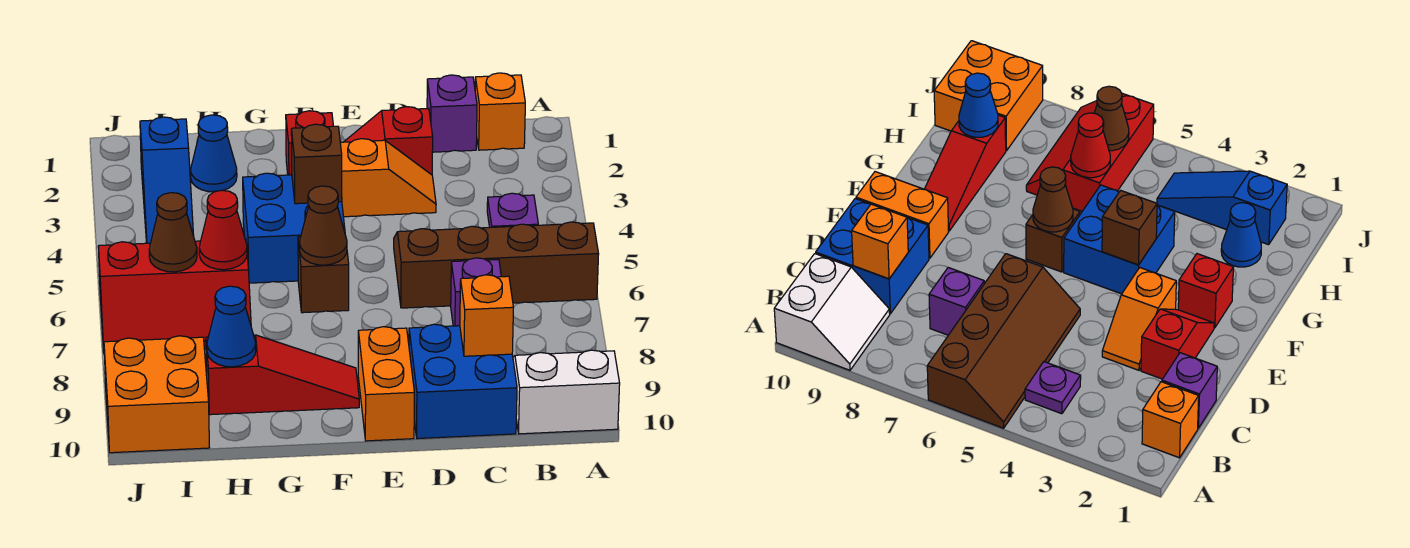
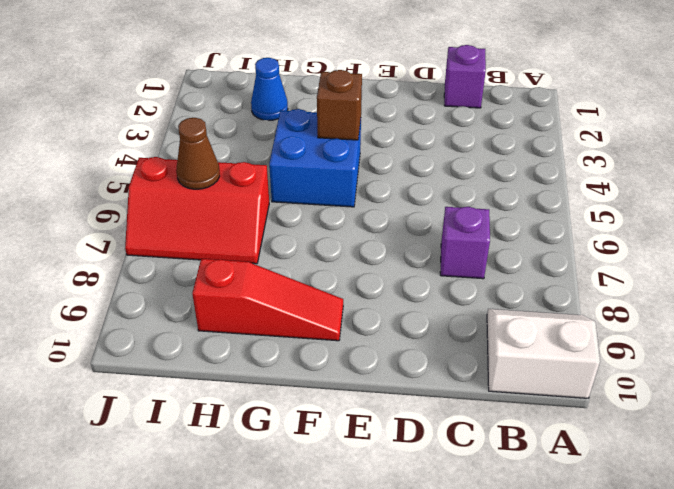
none -> brown slope A5:D6 level 1 top 6
none -> orange brick B1 level 1
none -> purple plate B4 level 1

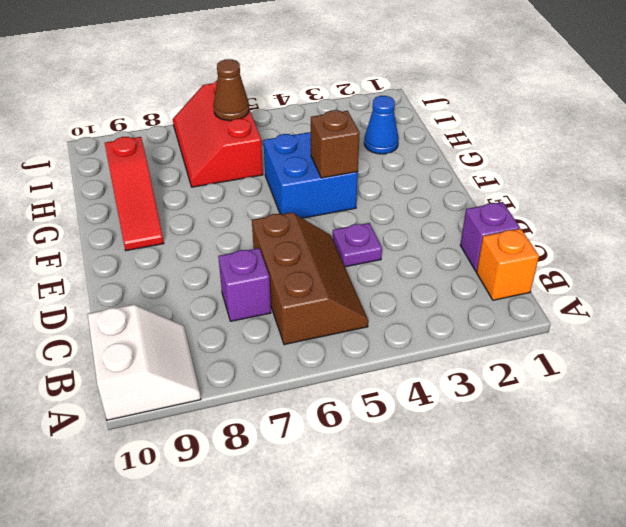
brown slope B5:D6 level 1 top 6 -> brown slope A5:D6 level 1 top 6
purple plate D4 level 1 -> purple plate B4 level 1
none -> blue brick C9:D10 level 1
none -> red slope D2:E2 level 1 top D
none -> orange slope D3:E3 level 1 top E

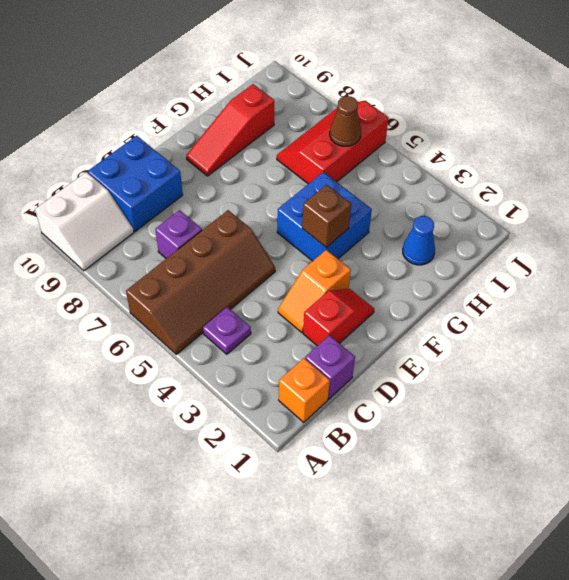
none -> orange brick E9:E10 level 1
none -> red brick F2 level 1
none -> brown brick F6 level 1

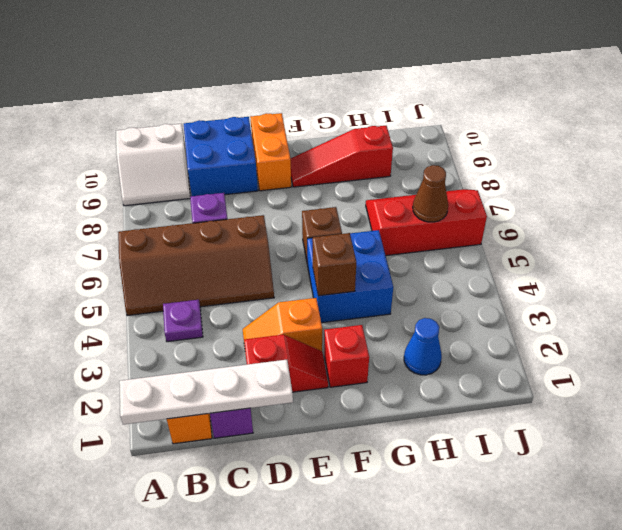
white plate A1:D1 level 2 -> none
none -> blue slope I2:I4 level 1 top 2
none -> orange brick I9:J10 level 1
none -> orange brick C9 level 2

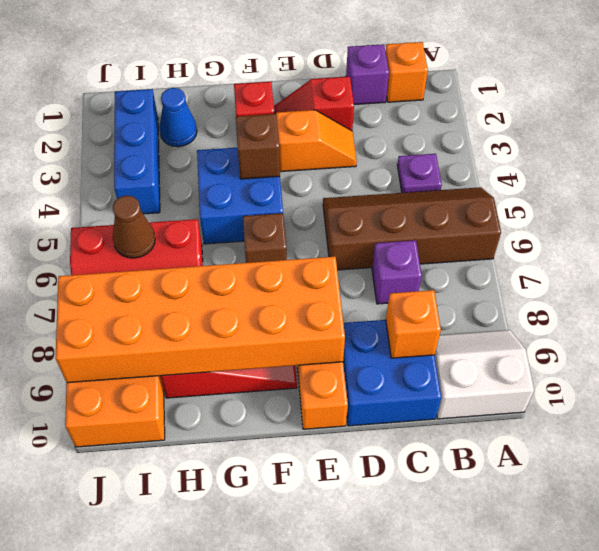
orange brick E8:J9 level 2 -> blue cone H9 level 2
blue brick I2:I4 level 1 -> blue slope I2:I4 level 1 top 2
none -> brown cone F6 level 2
none -> red cone H6 level 2

